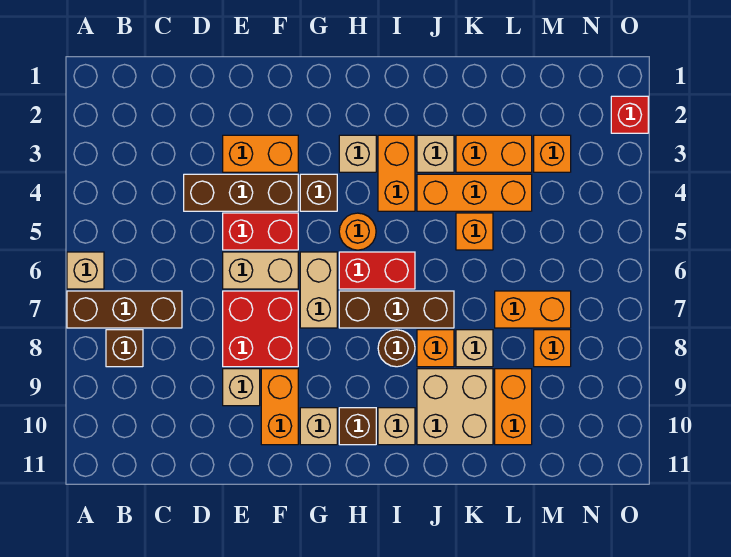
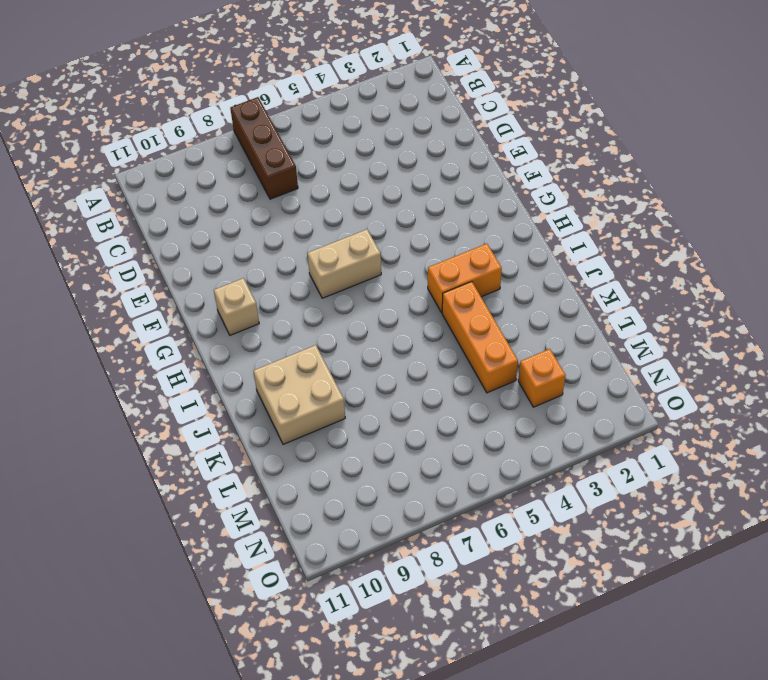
none -> tan brick A6 level 1
none -> brown brick B8 level 1
none -> brown brick D4:F4 level 1
none -> orange brick E3:F3 level 1

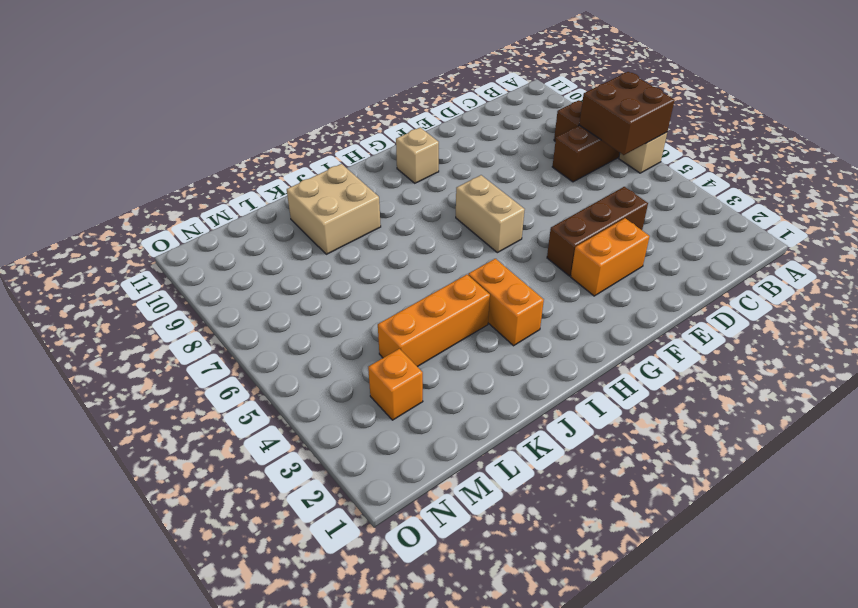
brown brick A6:B7 level 2 -> none
none -> red brick E5:F5 level 1
none -> tan brick E6:F6 level 1
none -> red brick E7:F8 level 1
none -> tan brick E9 level 1

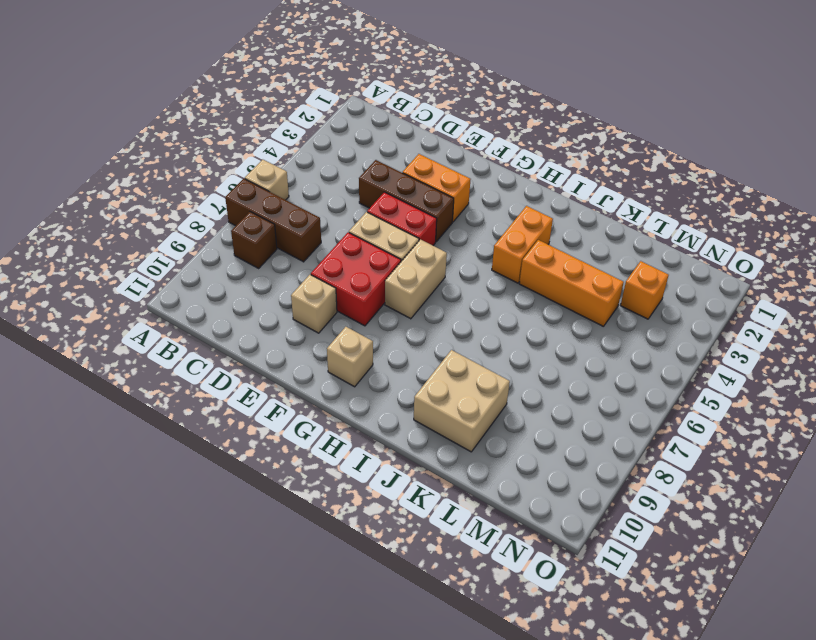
none -> orange brick F9:F10 level 1
none -> brown brick G4 level 1
none -> tan brick H3 level 1
none -> orange round brick H5 level 1

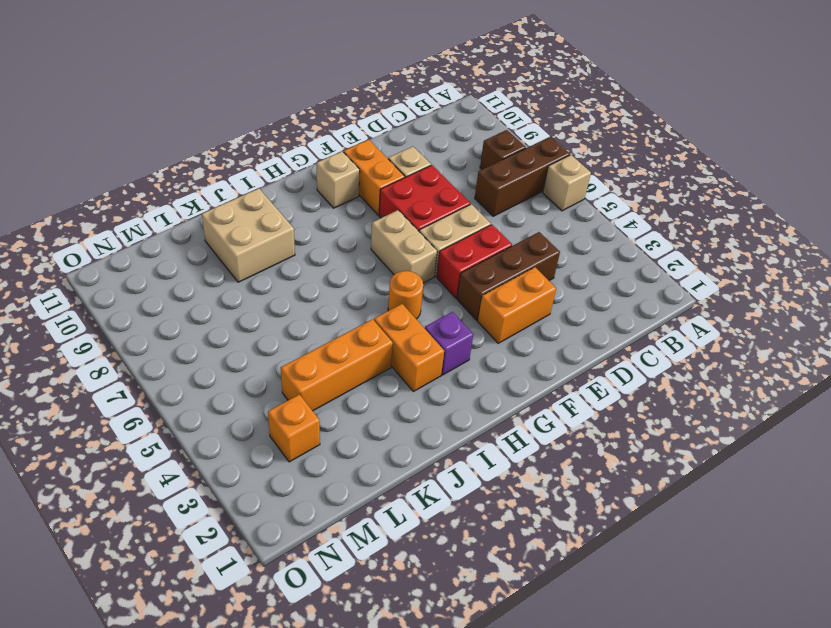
purple brick H3 level 1 -> tan brick H3 level 1
none -> brown brick G4 level 1
none -> red brick H6:I6 level 1
none -> brown brick H7:J7 level 1
none -> brown brick H10 level 1

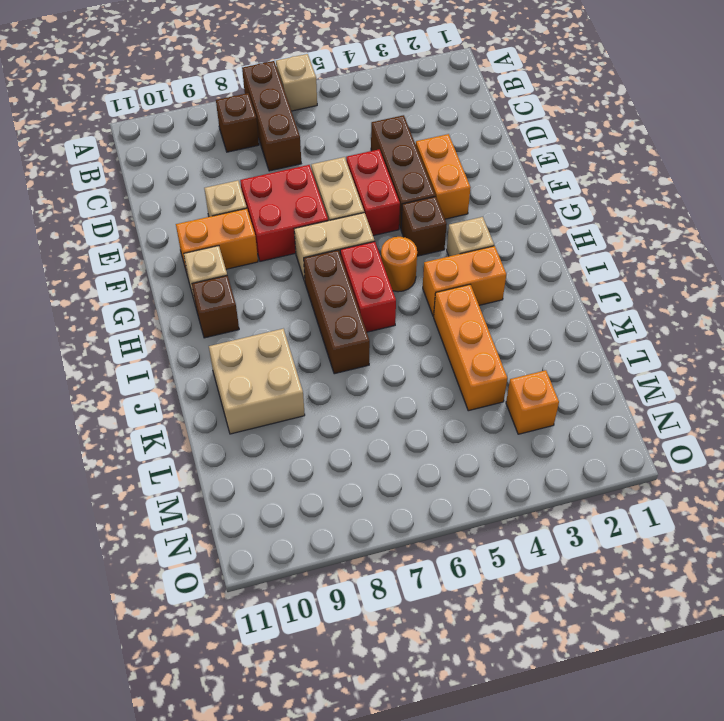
none -> brown round brick I8 level 1
none -> tan brick I10 level 1
none -> tan brick J3 level 1
none -> orange brick J8 level 1

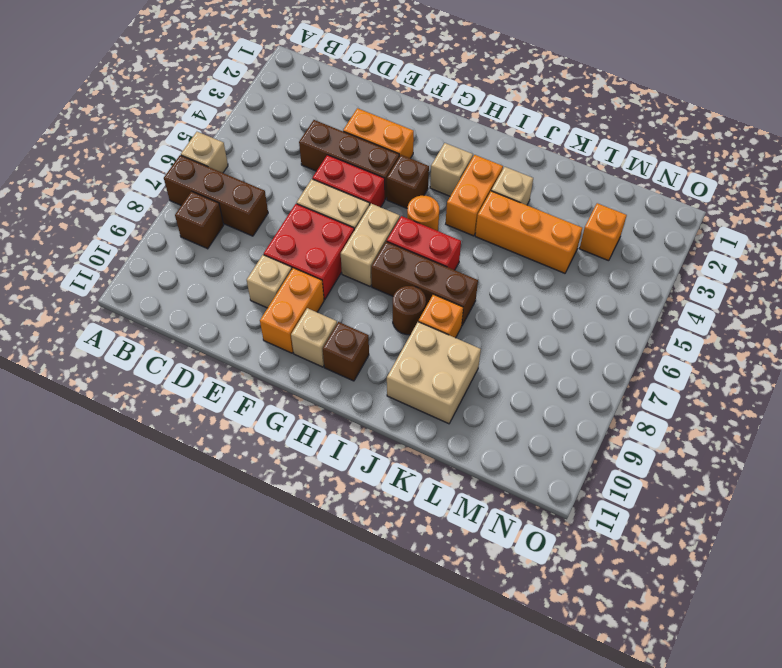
none -> tan brick I10 level 1
none -> orange brick K3:L3 level 1
none -> orange brick K5 level 1
none -> tan brick K8 level 1

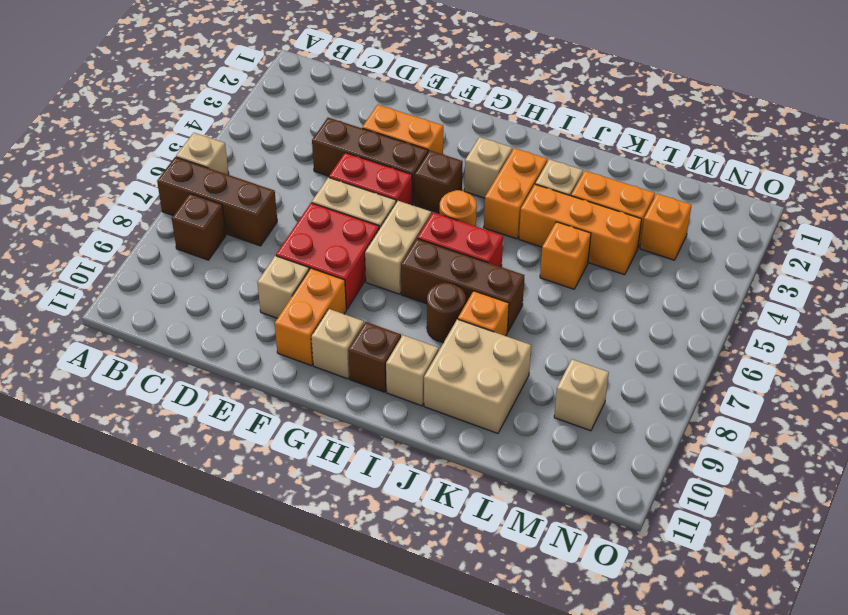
tan brick M9 level 1 -> tan brick K8 level 1
none -> orange brick L7:M7 level 1
none -> orange brick L9:L10 level 1
none -> orange brick M8 level 1
none -> red brick O2 level 1

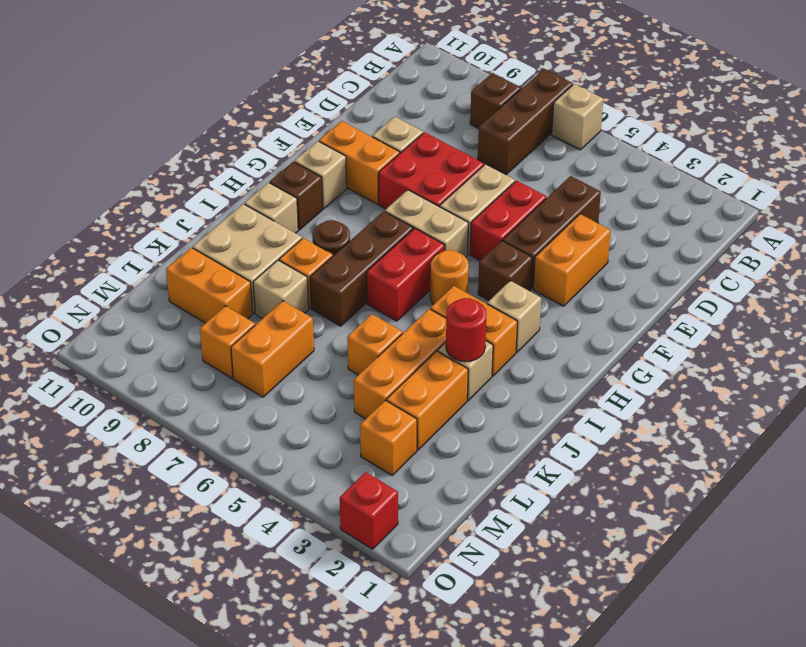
red round brick J3 level 2 -> none

